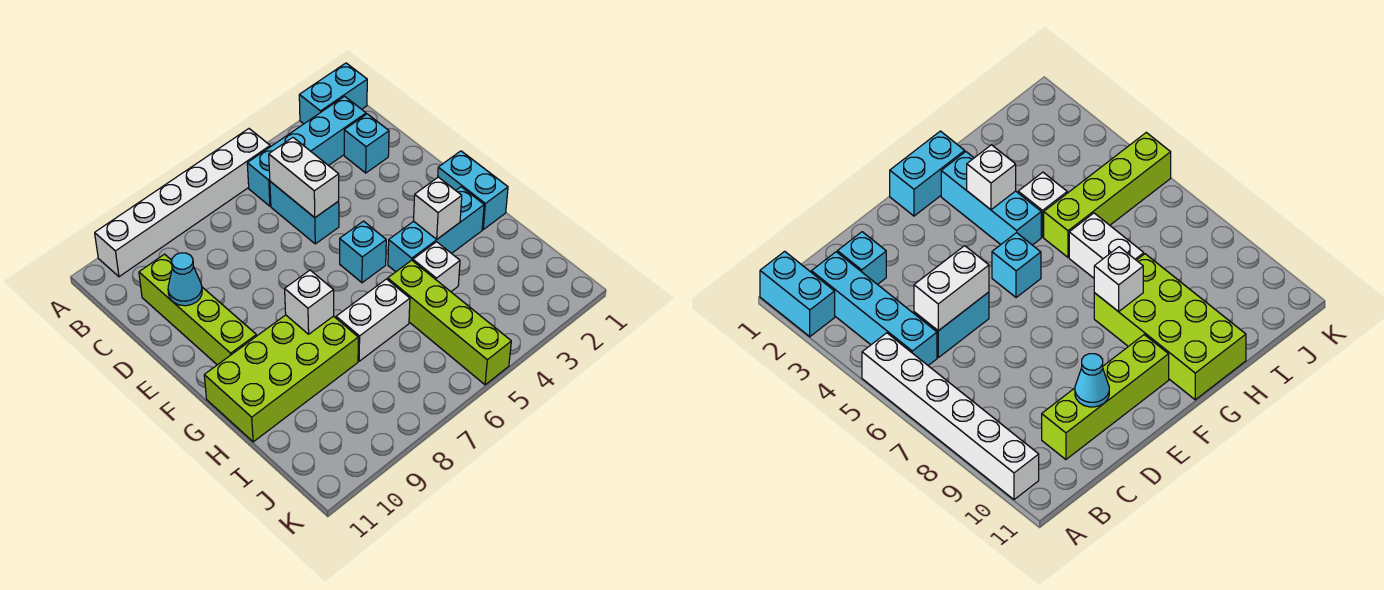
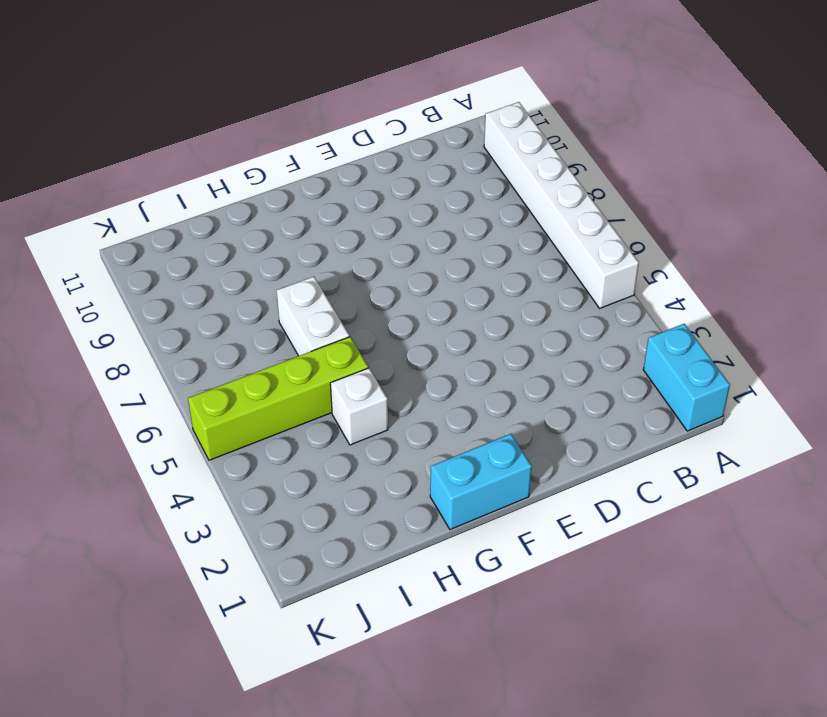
none -> cyan brick B2:B5 level 1
none -> cyan brick C2 level 1
none -> cyan brick C5:D5 level 1

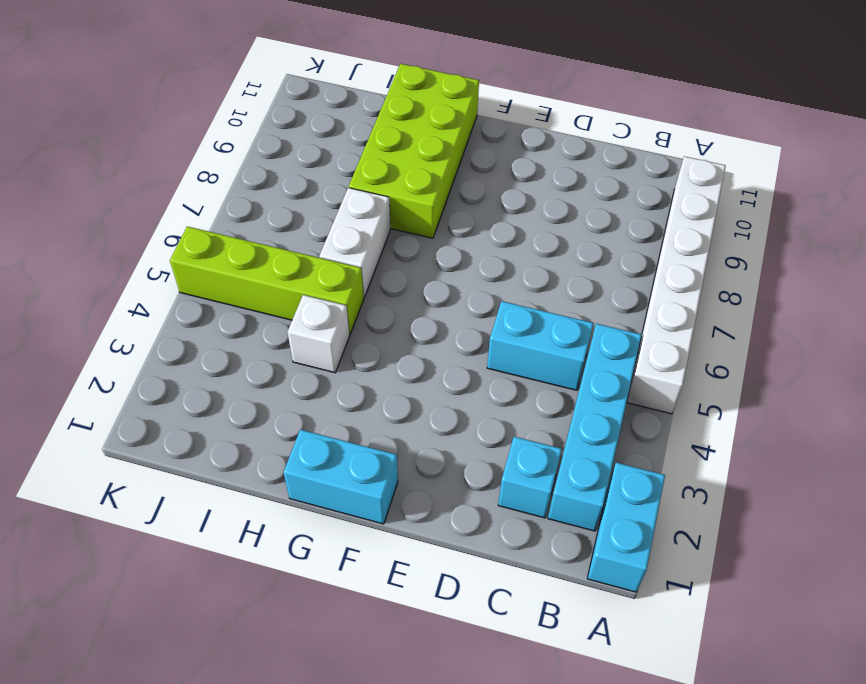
none -> lime brick C10:F10 level 1
none -> cyan brick F5 level 1
none -> cyan brick G2:G4 level 1

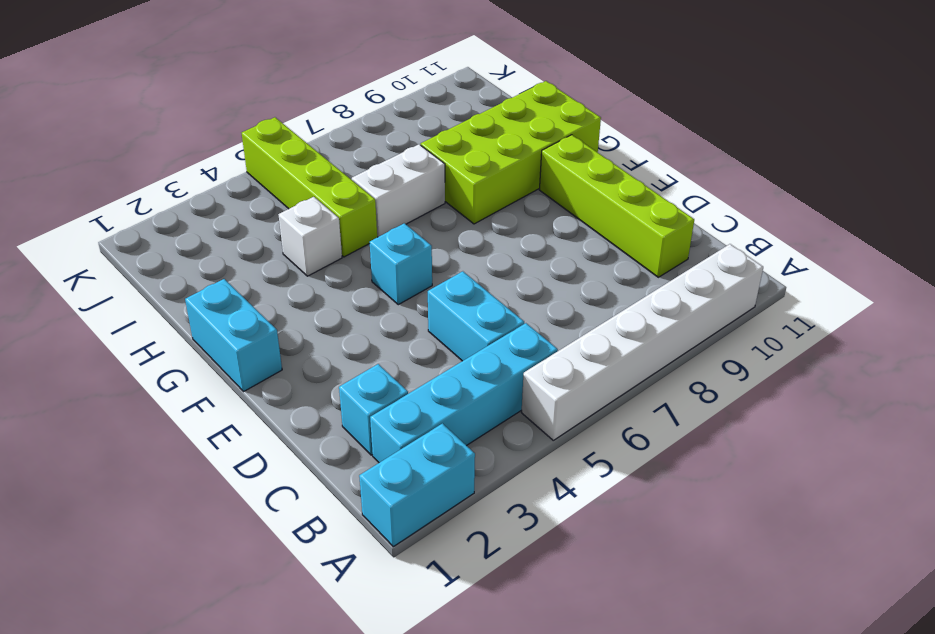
none -> cyan brick G2:G4 level 1
none -> white brick C5:D5 level 2
none -> cyan cone D10 level 2

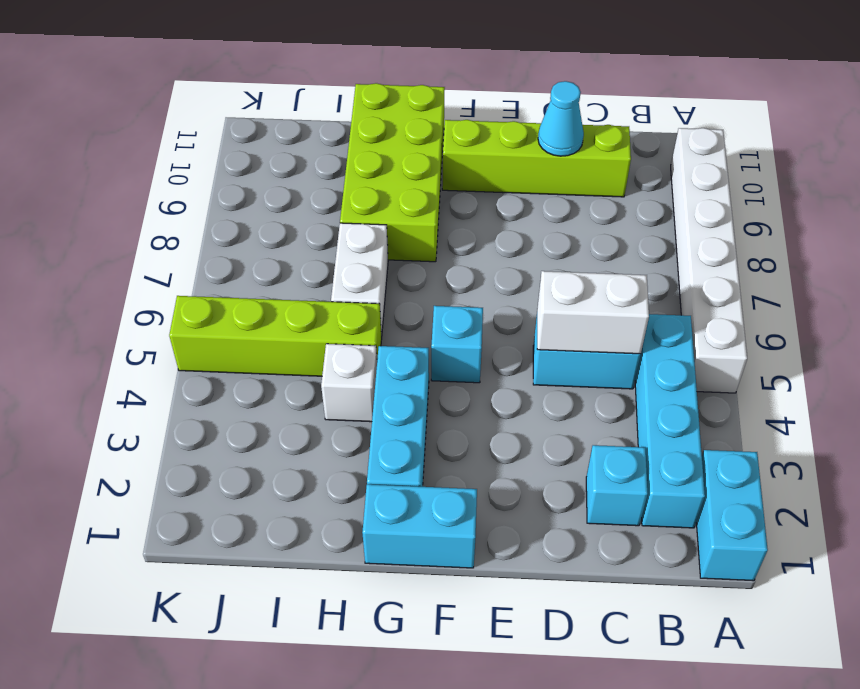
none -> white brick G3 level 2
none -> white brick G8 level 2

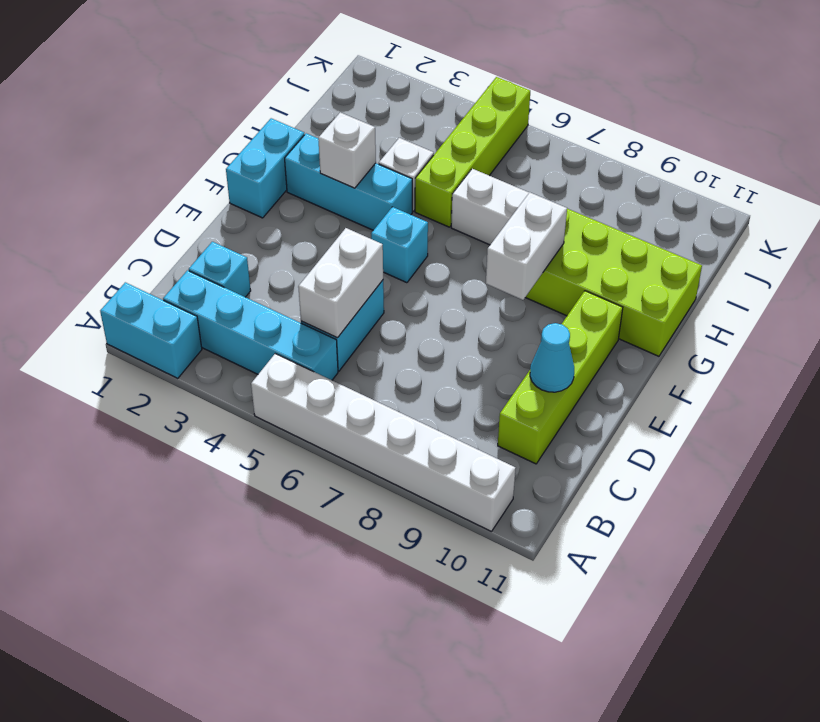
white brick F8:G8 level 2 -> white brick G8 level 2

